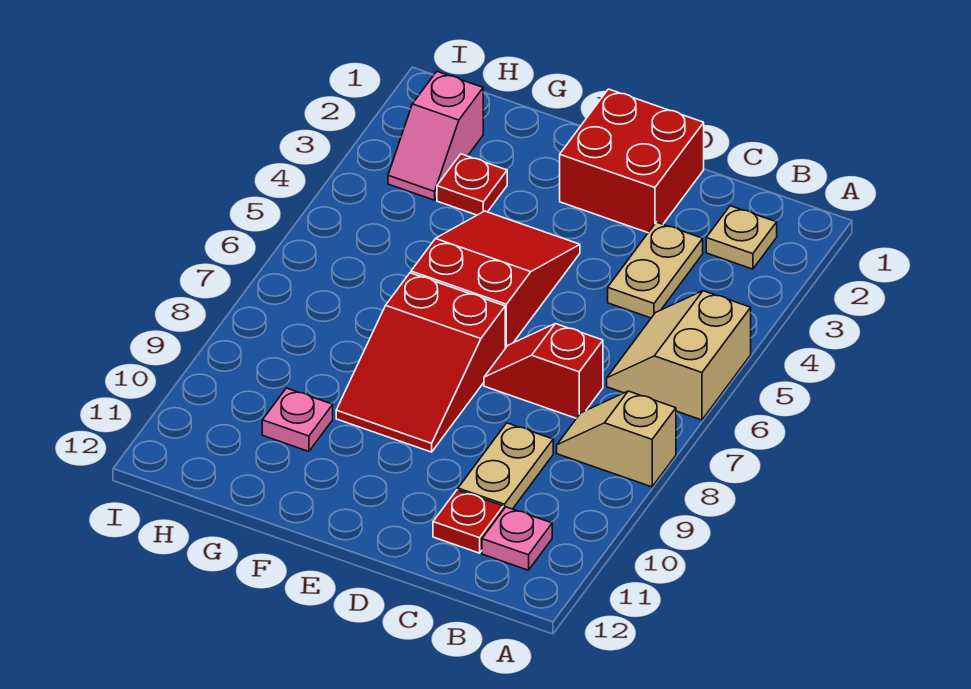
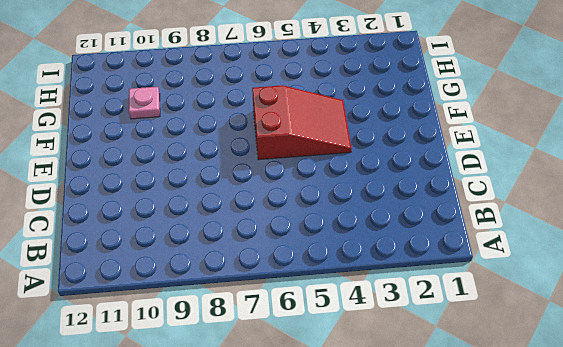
none -> tan slope A5:B6 level 1 top A
none -> tan slope A8:B8 level 1 top A
none -> tan plate B2 level 1

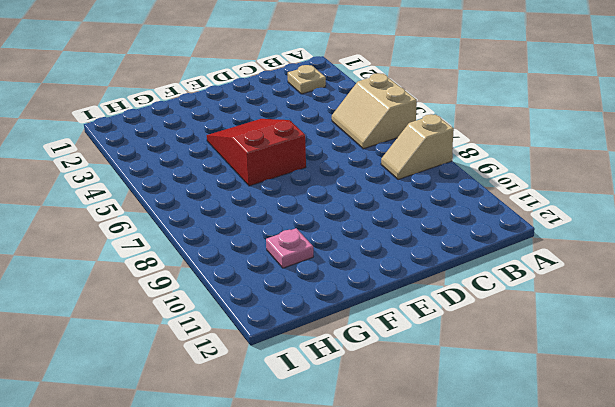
none -> pink plate B11 level 1
none -> tan plate C3:C4 level 1
none -> red slope C7:D7 level 1 top C

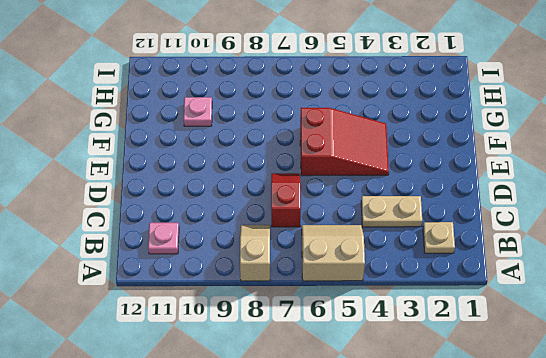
none -> tan plate C9:C10 level 1
none -> red plate C11 level 1
none -> red brick D1:E2 level 1

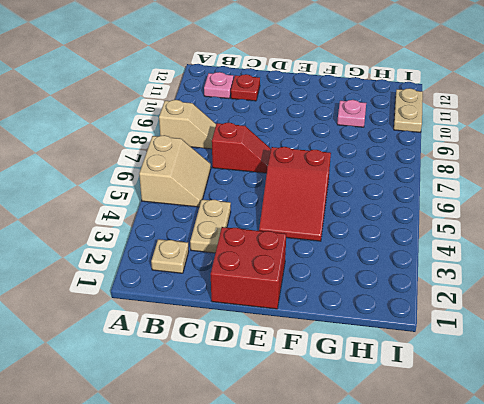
tan plate I10:I11 level 1 -> tan plate C9:C10 level 1
none -> red slope E7:F9 level 1 top 7
none -> red plate G3 level 1
none -> pink slope H2:H3 level 1 top 2

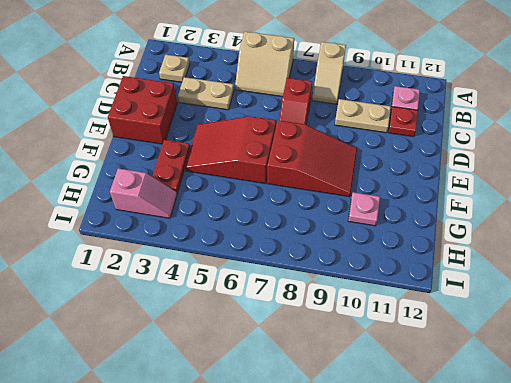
red plate F3:G3 level 1 -> red plate G3 level 1

